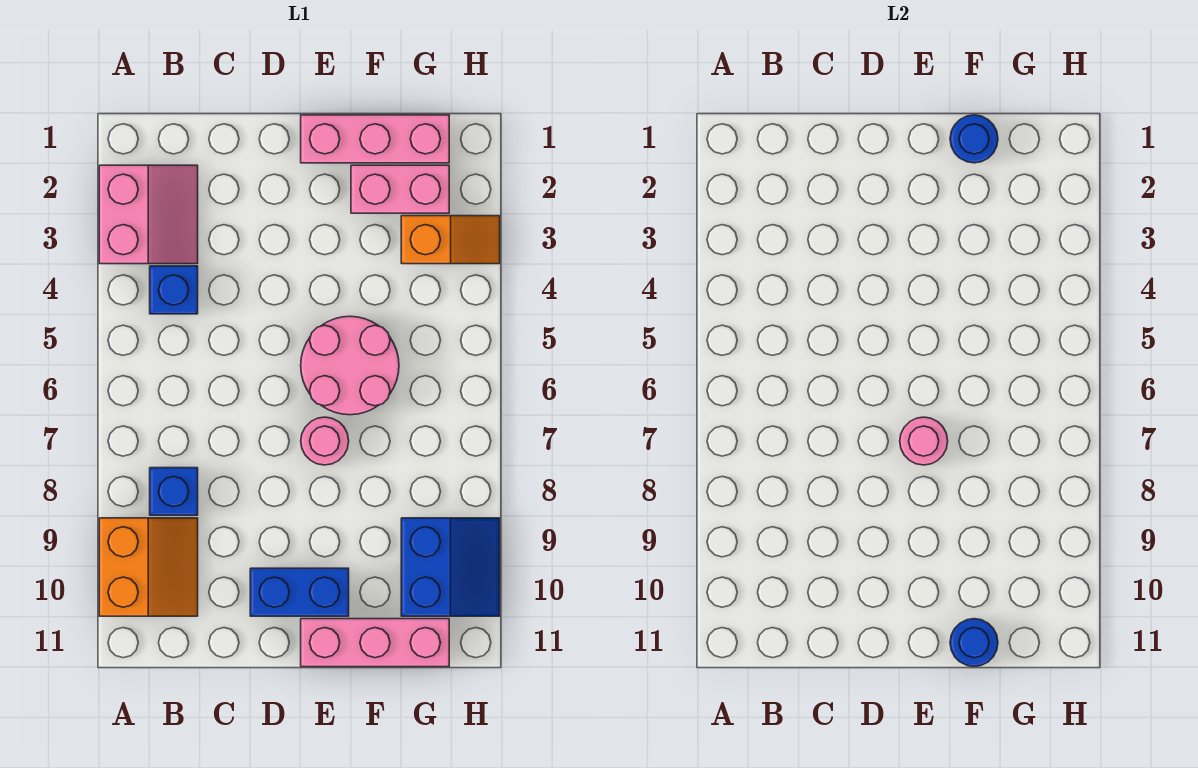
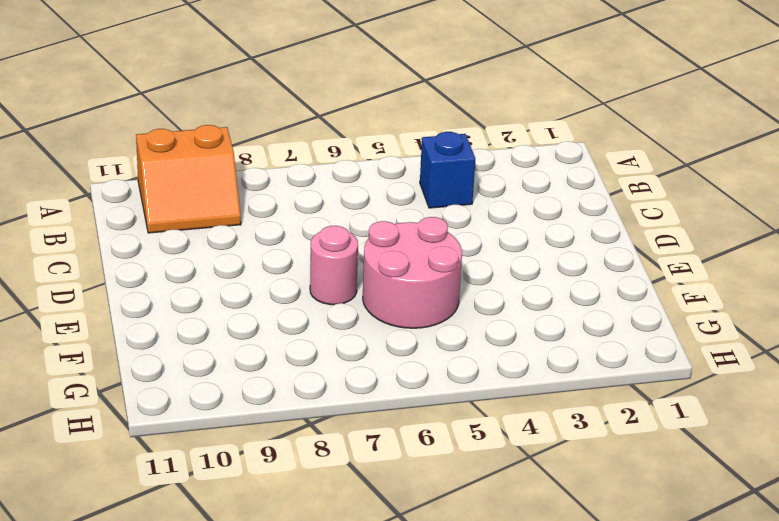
none -> pink slope A2:B3 level 1 top A
none -> blue brick B8 level 1
none -> blue brick D10:E10 level 1

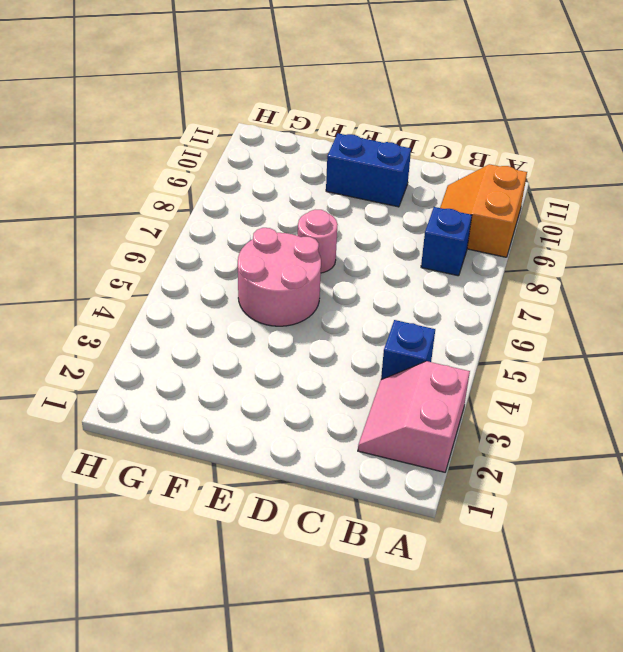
none -> pink brick E1:G1 level 1
none -> pink brick E11:G11 level 1
none -> pink brick F2:G2 level 1

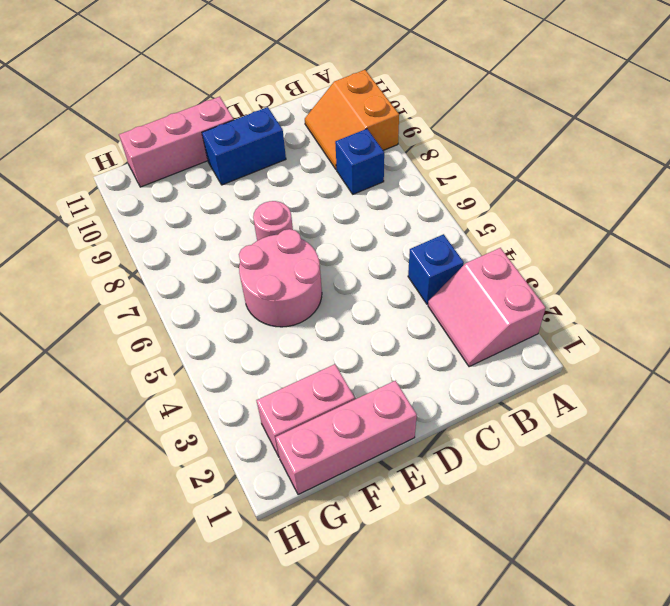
none -> orange slope G3:H3 level 1 top G
none -> blue slope G9:H10 level 1 top G
none -> pink round brick E7 level 2

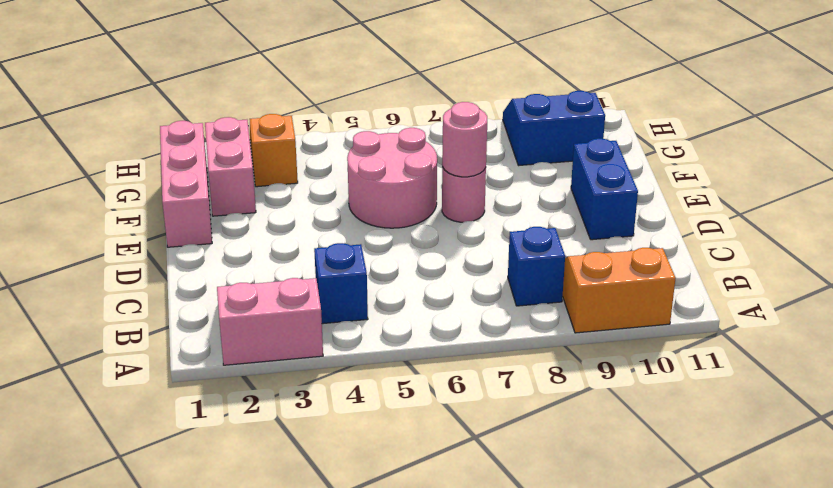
none -> pink brick E11:G11 level 1
none -> blue round brick F1 level 2
none -> blue round brick F11 level 2

